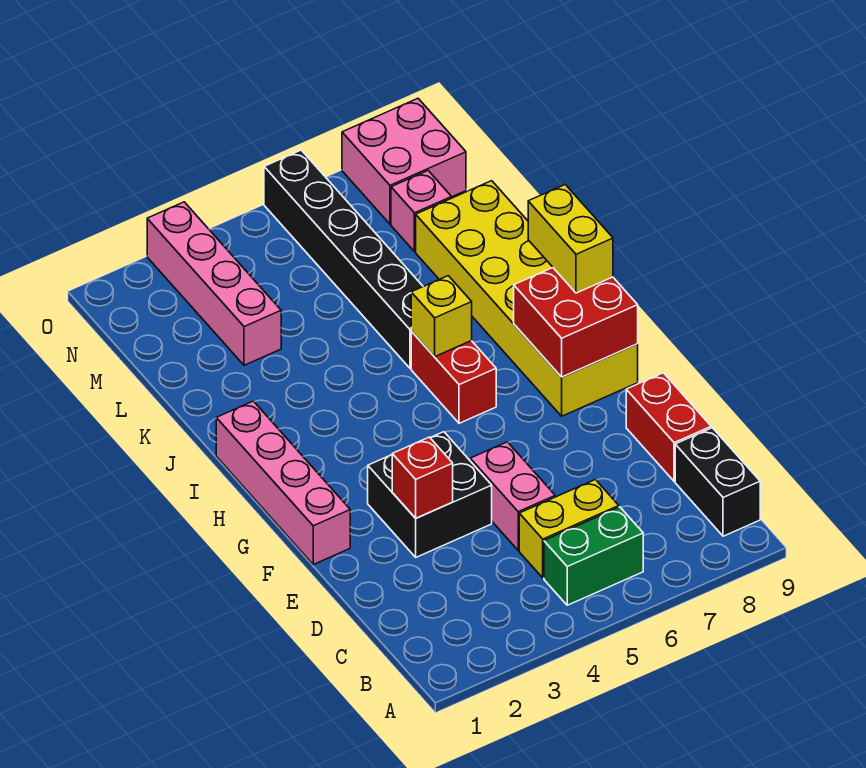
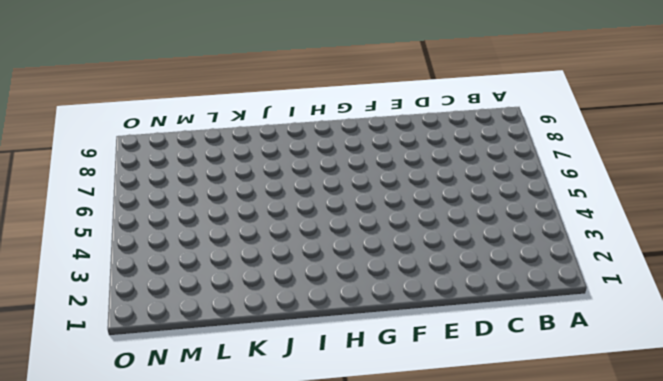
none -> green brick B5:B6 level 1
none -> black brick B9:C9 level 1
none -> yellow brick C5:C6 level 1

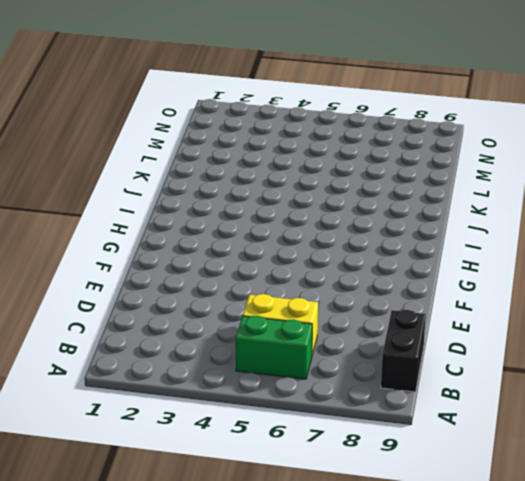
none -> pink brick D5:E5 level 1
none -> red brick D9:E9 level 1
none -> black brick E3:F4 level 1

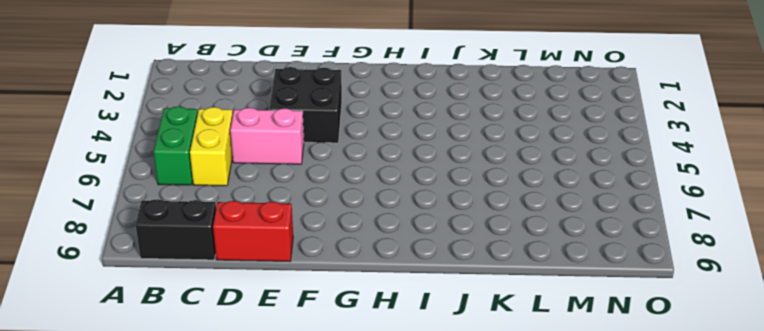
none -> pink brick F1:I1 level 1
none -> yellow brick G8:L9 level 1
none -> red brick H6:I6 level 1

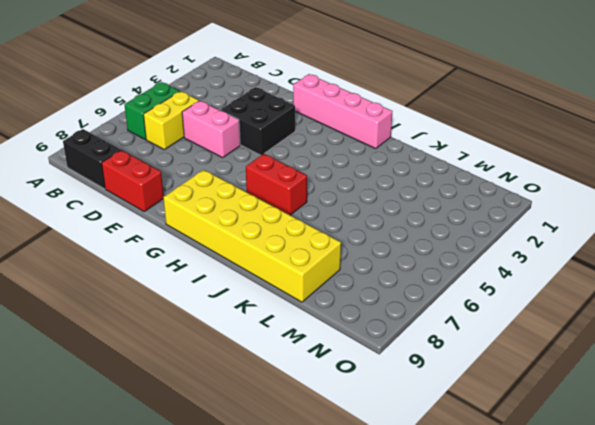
none -> black brick J6:O6 level 1
none -> pink brick L3:O3 level 1
none -> pink brick M8 level 1

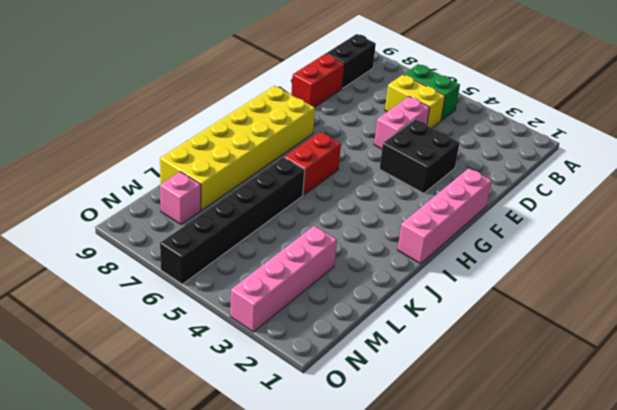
none -> pink brick N8:O9 level 1
none -> red brick E3 level 2
none -> red brick G8:H9 level 2

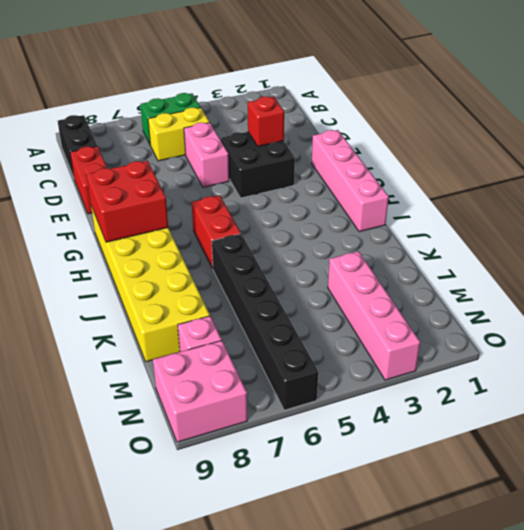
none -> yellow brick I6 level 2
none -> yellow brick H9:I9 level 3

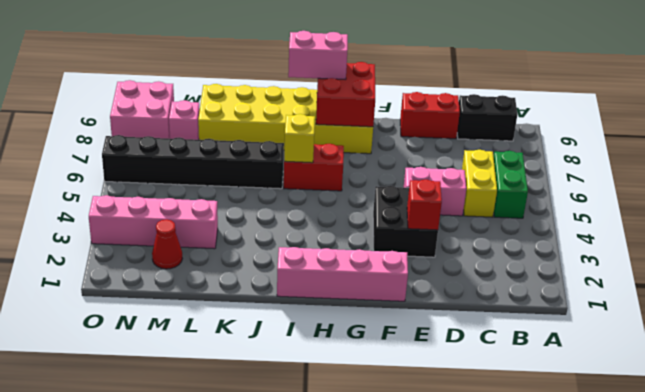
pink brick H9:I9 level 3 -> yellow brick H9:I9 level 3
red cone M2 level 1 -> none

